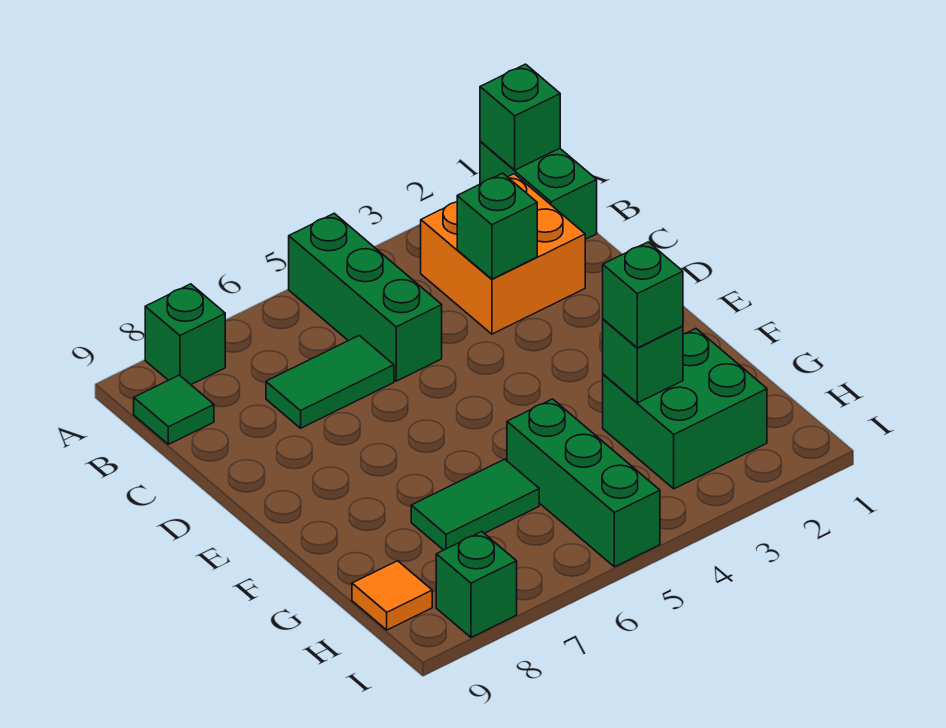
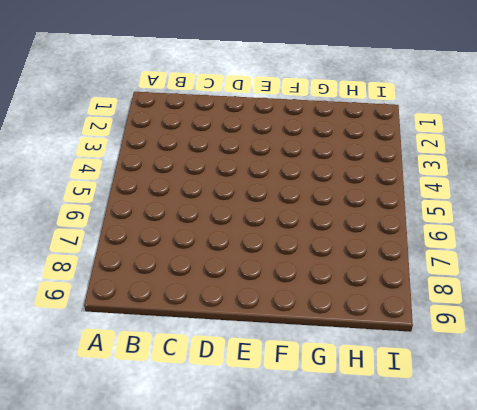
none -> green brick A1:B1 level 1
none -> green brick A5:C5 level 1
none -> green brick A8 level 1

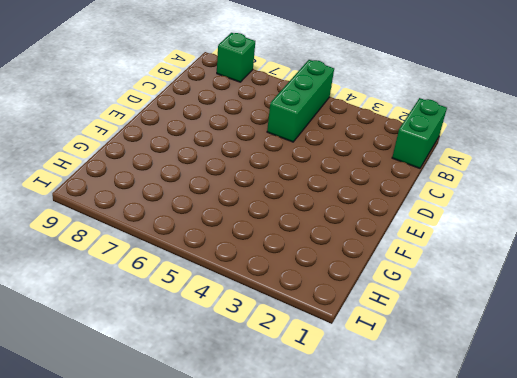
none -> orange brick B2:C3 level 1
none -> green tile B9 level 1
none -> green tile C6:C7 level 1

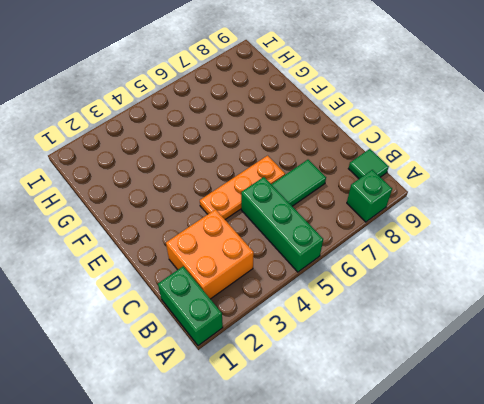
orange plate D4:D6 level 1 -> none
none -> green brick G2:H3 level 1
none -> green brick G5:I5 level 1
none -> green tile G6:G7 level 1

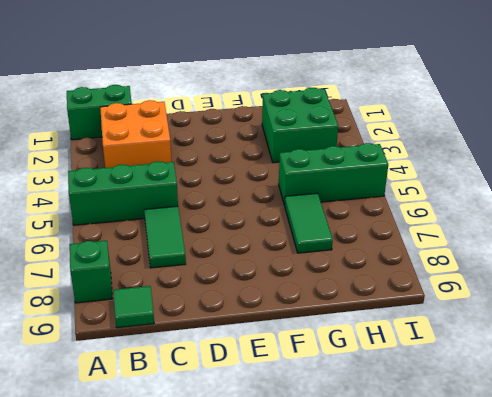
none -> orange tile H9 level 1
none -> green brick I8 level 1
none -> green brick A1 level 2

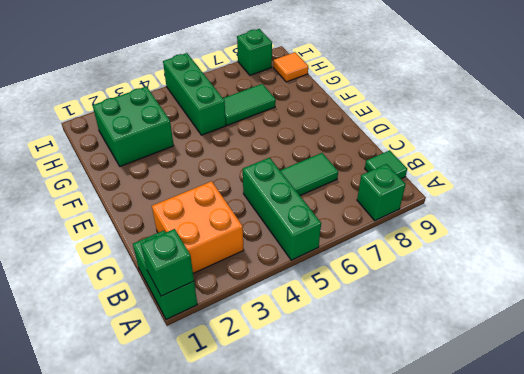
none -> green brick C3 level 2
none -> green brick G3 level 2
none -> green brick G3 level 3

